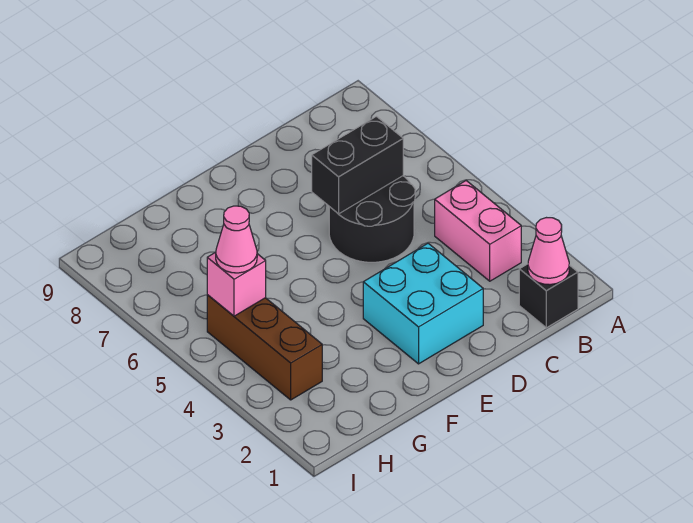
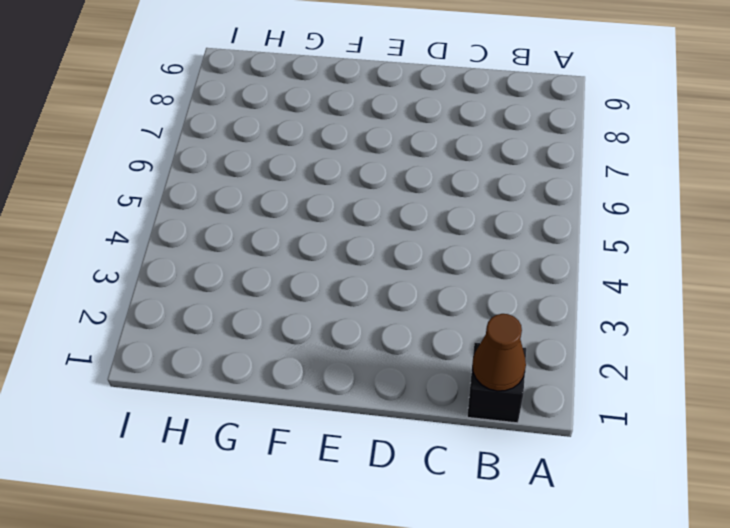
brown cone B1 level 2 -> pink cone B1 level 2
none -> pink brick B3:B4 level 1
none -> black round brick C5:D6 level 1

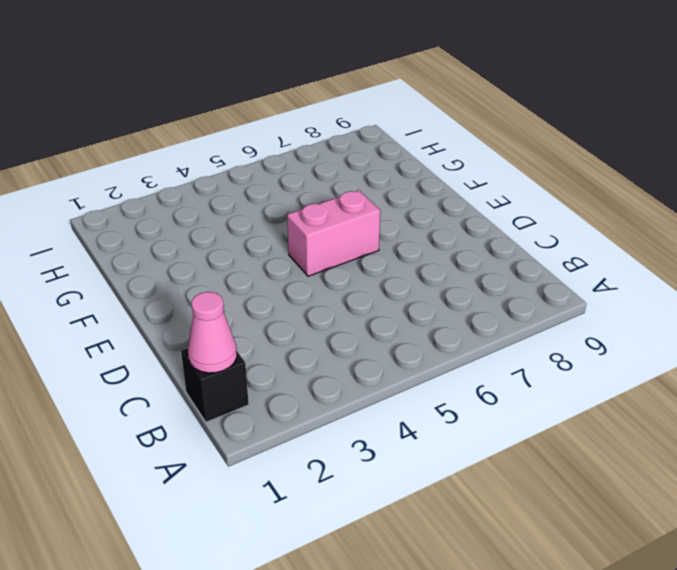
pink brick E5:E6 level 1 -> pink brick B3:B4 level 1
none -> black round brick C5:D6 level 1
none -> cyan brick D2:E3 level 1

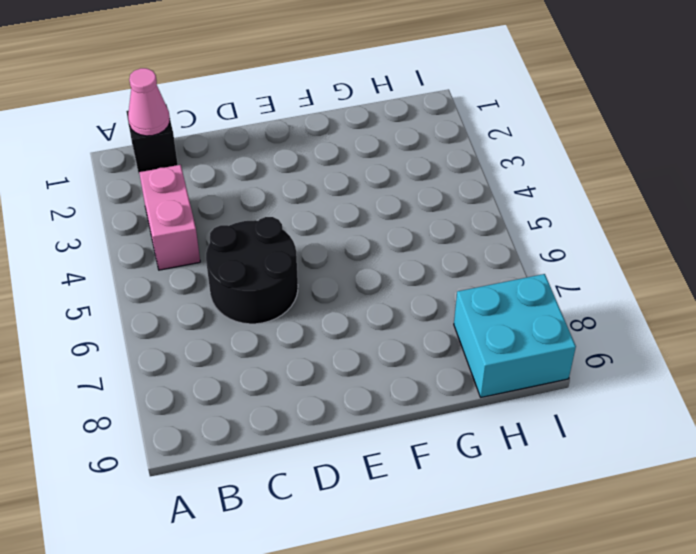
cyan brick H8:I9 level 1 -> cyan brick D2:E3 level 1
none -> brown brick H3:H5 level 1
none -> black brick C6:D6 level 2

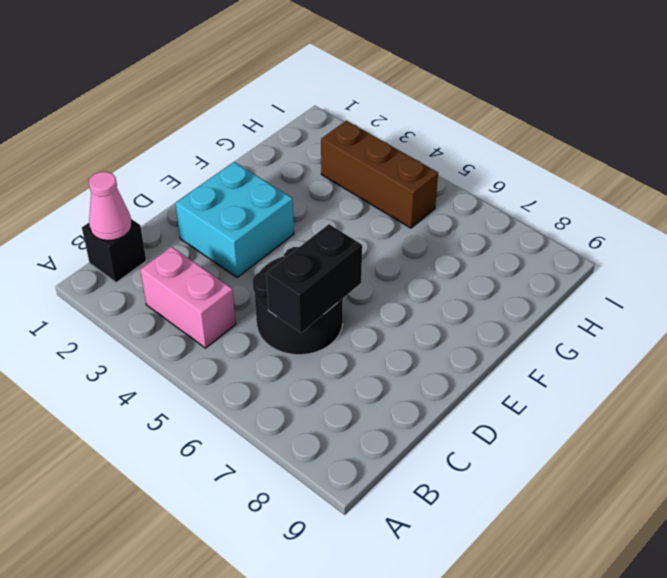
none -> pink brick H5 level 2
none -> pink cone H5 level 3

